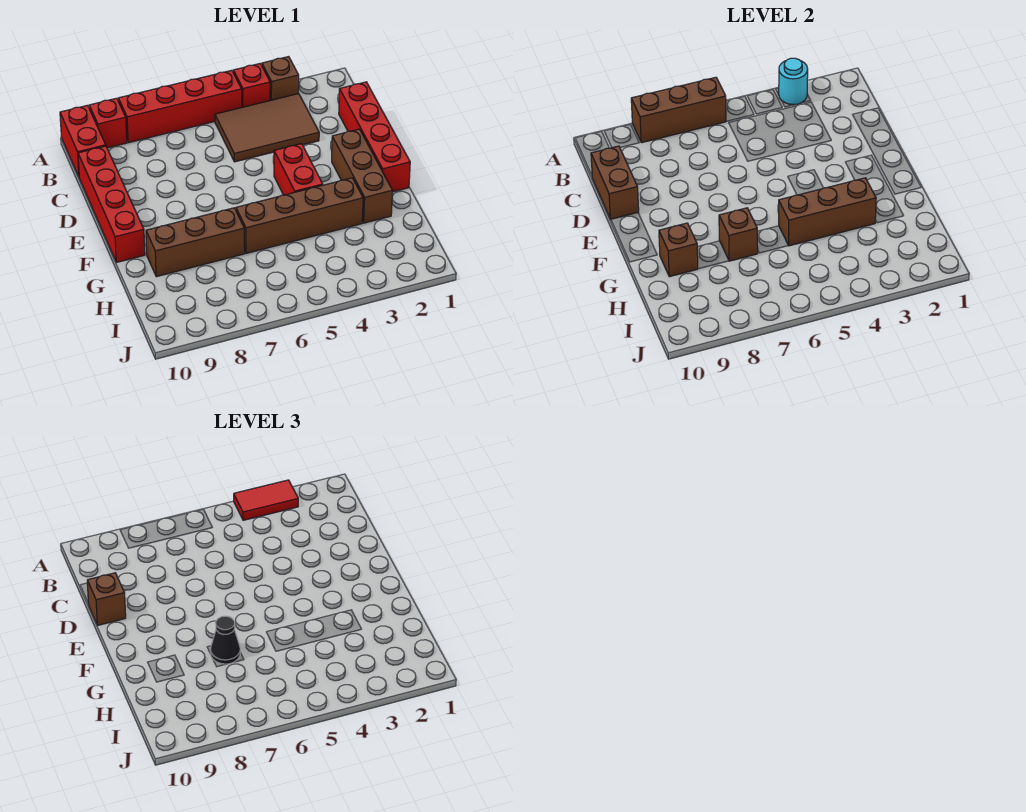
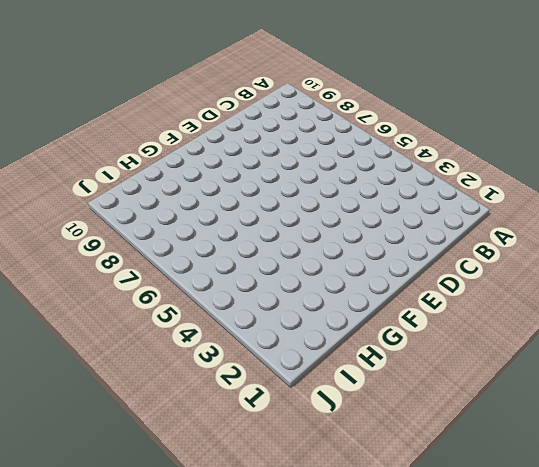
none -> brown brick A3 level 1
none -> red brick A4 level 1
none -> red brick A5:A8 level 1

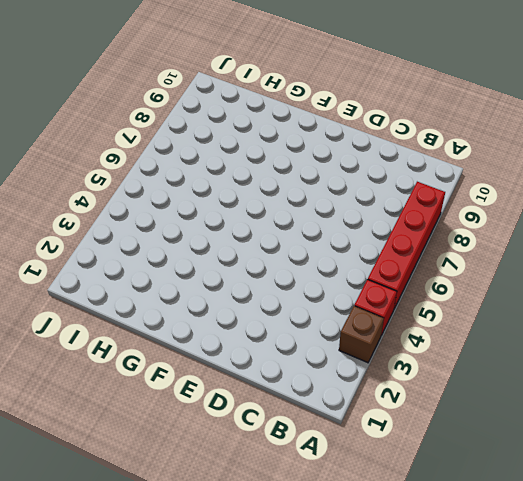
none -> red brick A9 level 1
none -> red brick A10:B10 level 1
none -> brown tile B3:C5 level 1

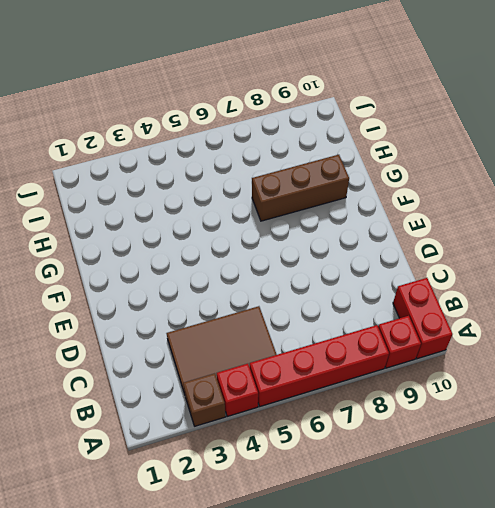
none -> red brick C1:F1 level 1
none -> red brick C10:F10 level 1
none -> brown brick E2:G2 level 1

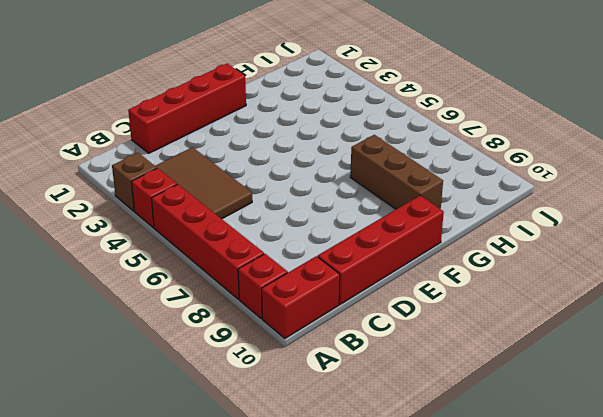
none -> brown brick E2:G2 level 1
none -> red brick E4:F4 level 1
none -> brown brick G3:G6 level 1

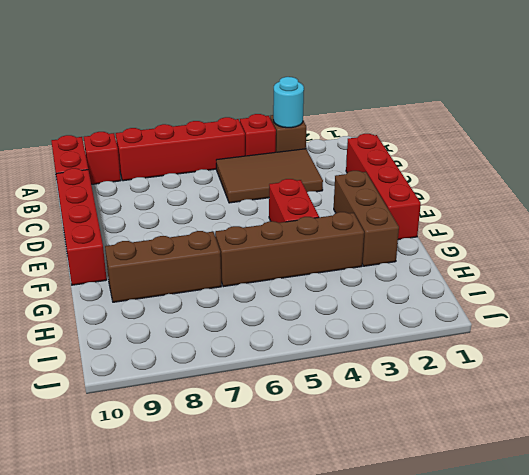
none -> brown brick A6:A8 level 2
none -> brown brick C10:D10 level 2
none -> brown brick G3:G5 level 2

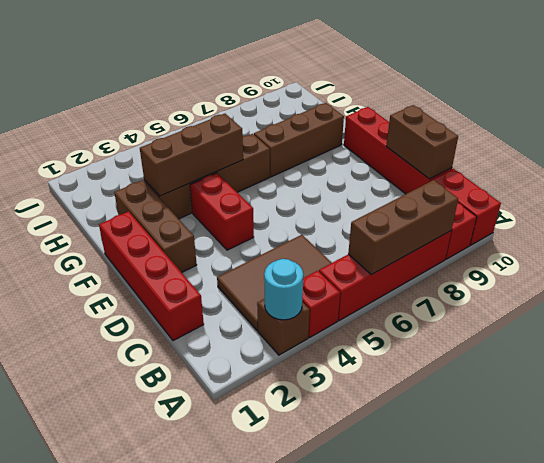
none -> brown brick G7 level 2
none -> brown brick G9 level 2
none -> red tile A3:A4 level 3

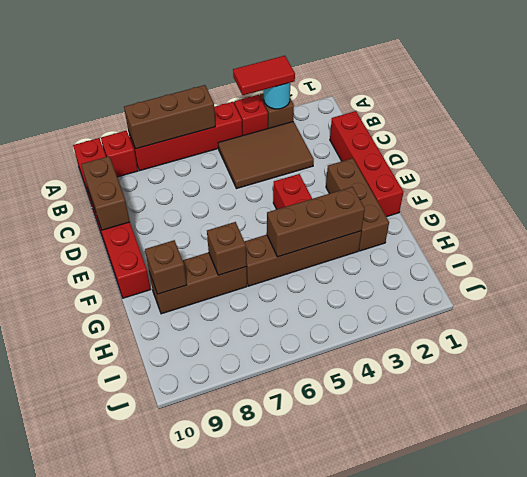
none -> brown brick D10 level 3
none -> black cone G7 level 3

